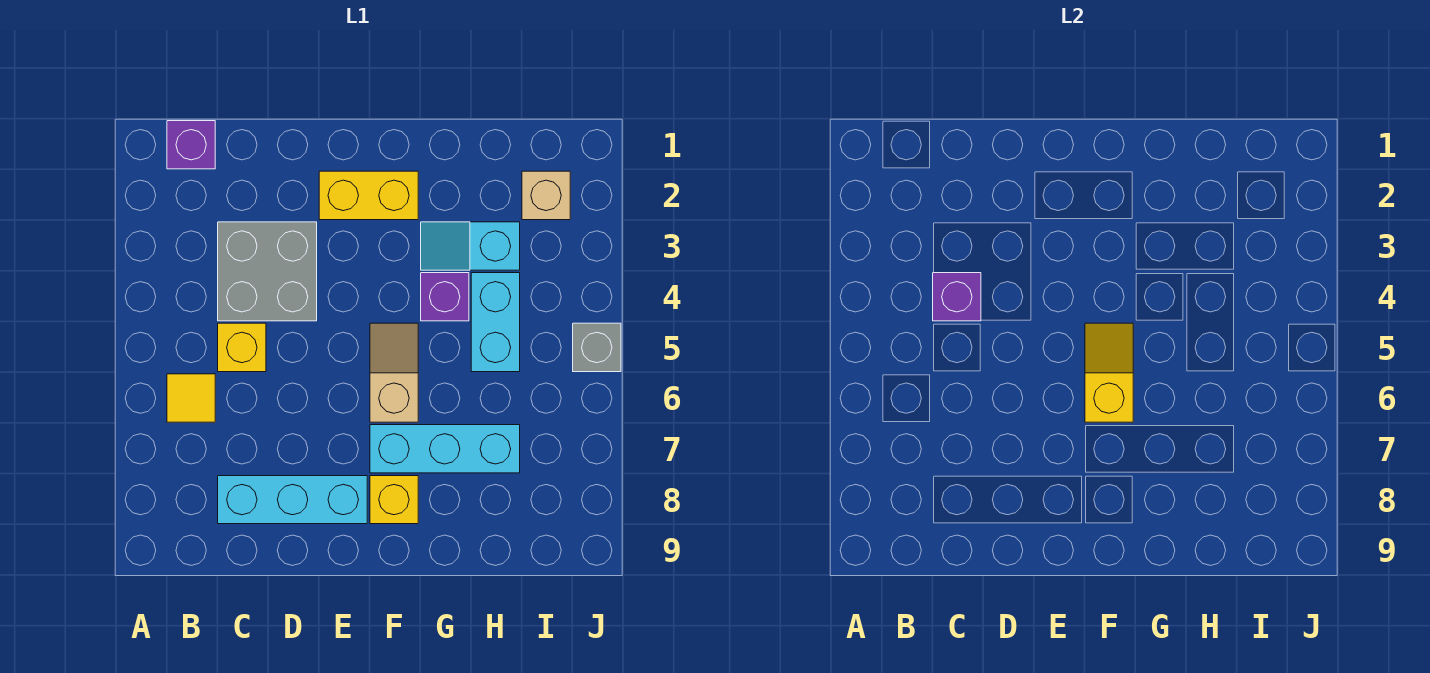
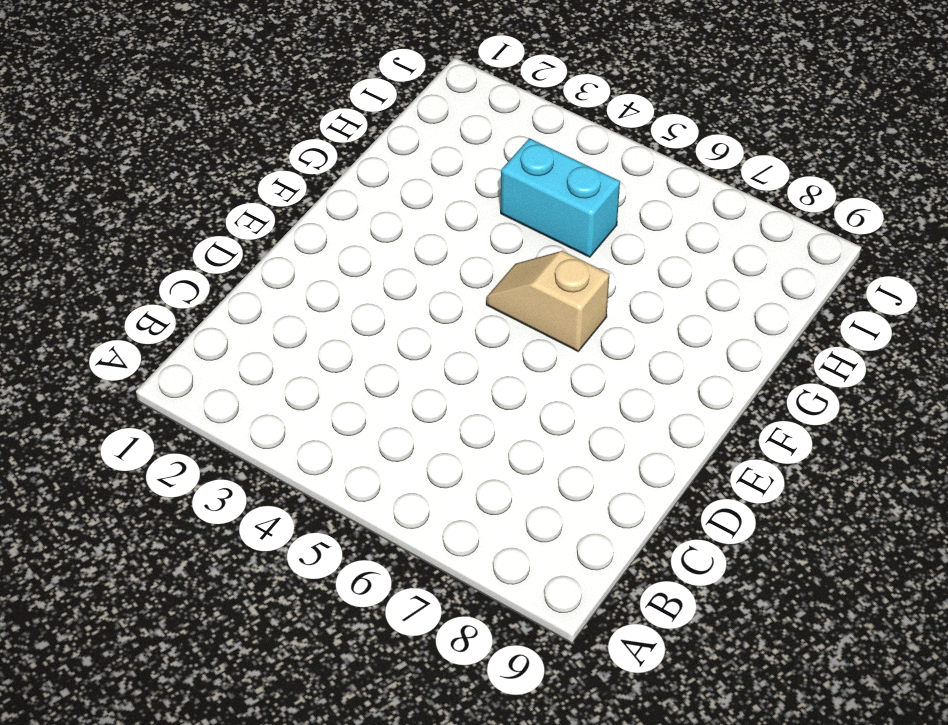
none -> purple brick B1 level 1
none -> yellow tile B6 level 1
none -> grey brick C3:D4 level 1

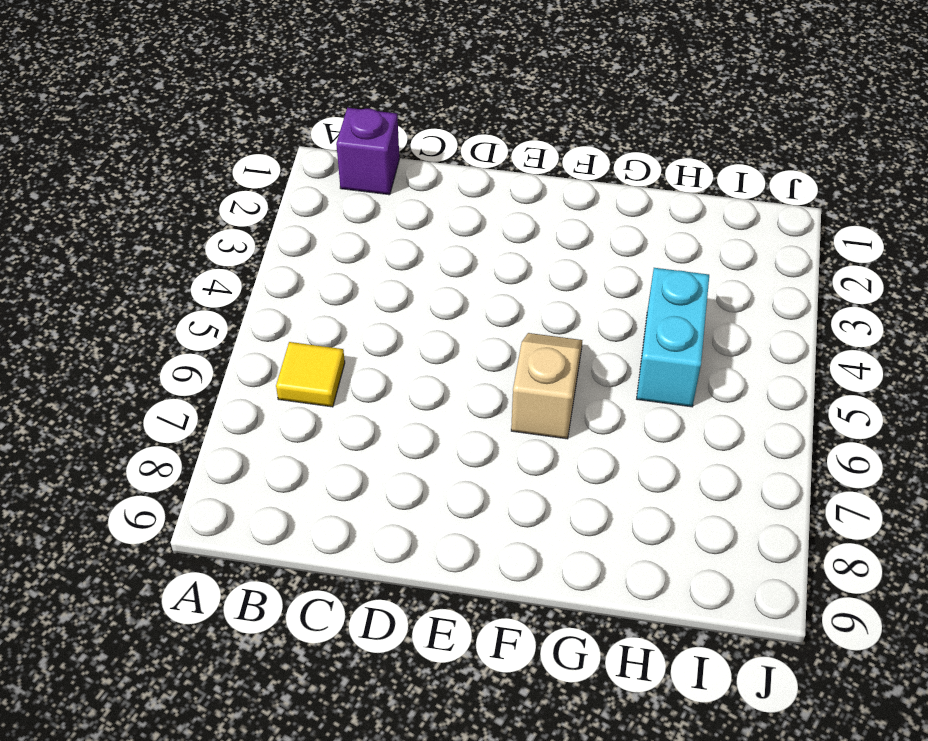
none -> grey brick C3:D4 level 1
none -> yellow brick C5 level 1
none -> cyan brick C8:E8 level 1

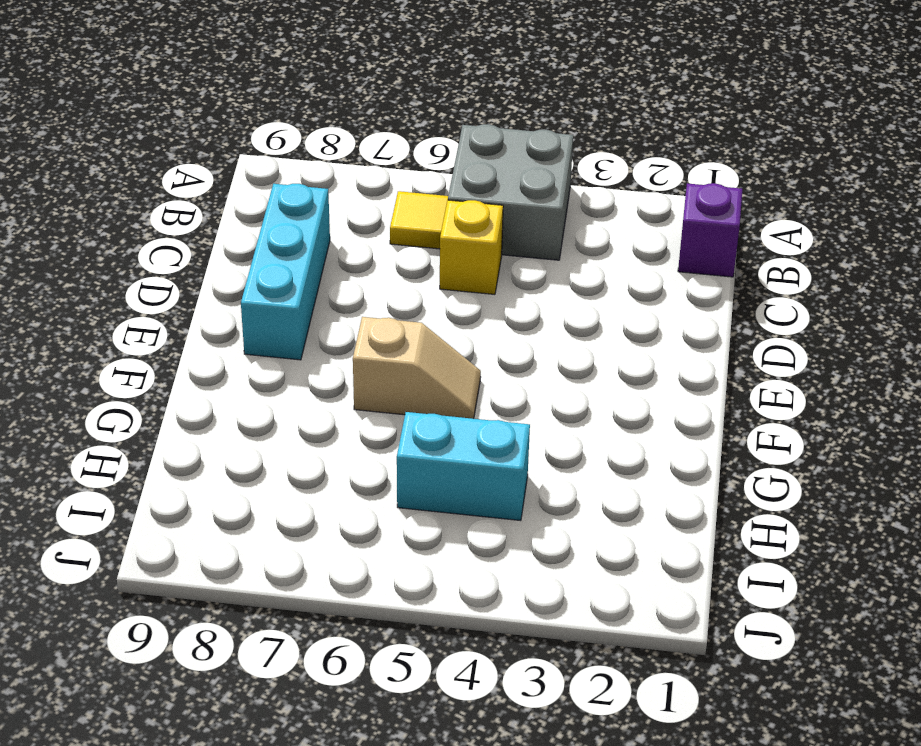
grey brick A4:B5 level 1 -> grey brick C3:D4 level 1
none -> yellow brick E2:F2 level 1
none -> cyan brick F7:H7 level 1
none -> yellow brick F8 level 1

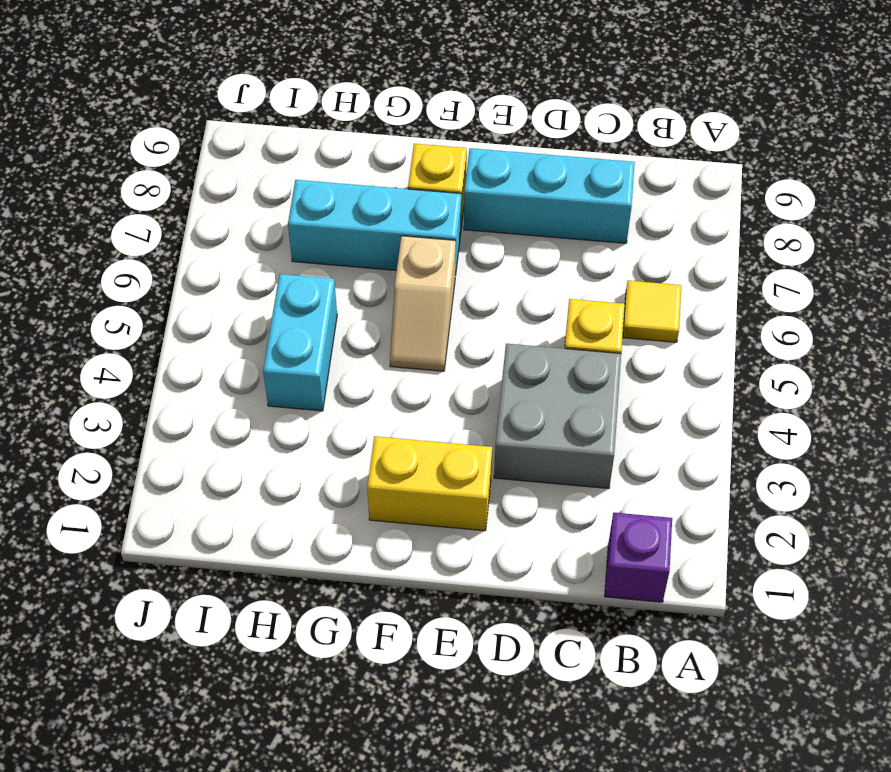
none -> cyan slope G3:H3 level 1 top H
none -> purple brick G4 level 1
none -> tan brick I2 level 1

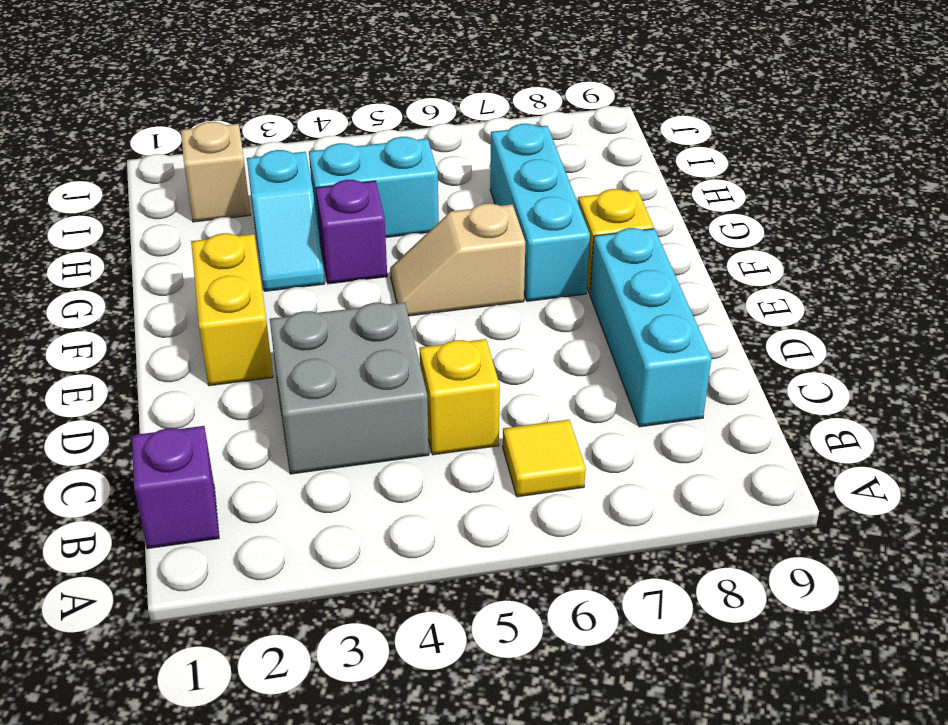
none -> grey brick J5 level 1
none -> purple brick C4 level 2
none -> yellow slope F5:F6 level 2 top 6

